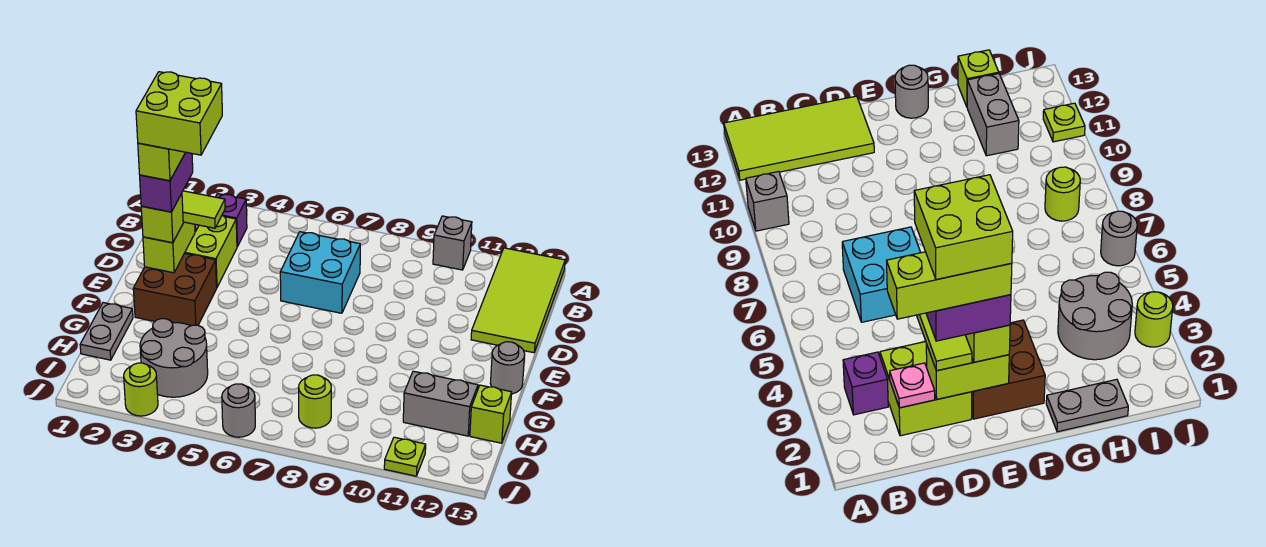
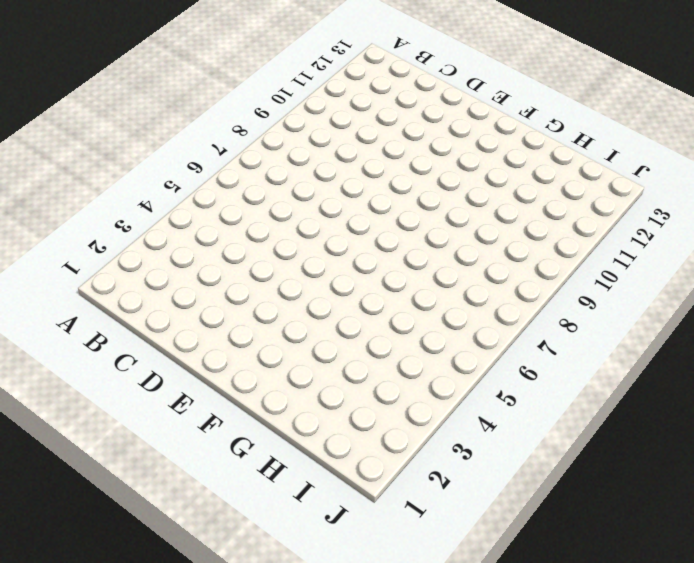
none -> grey brick A10 level 1
none -> lime tile A12:D13 level 1
none -> purple brick B3 level 1

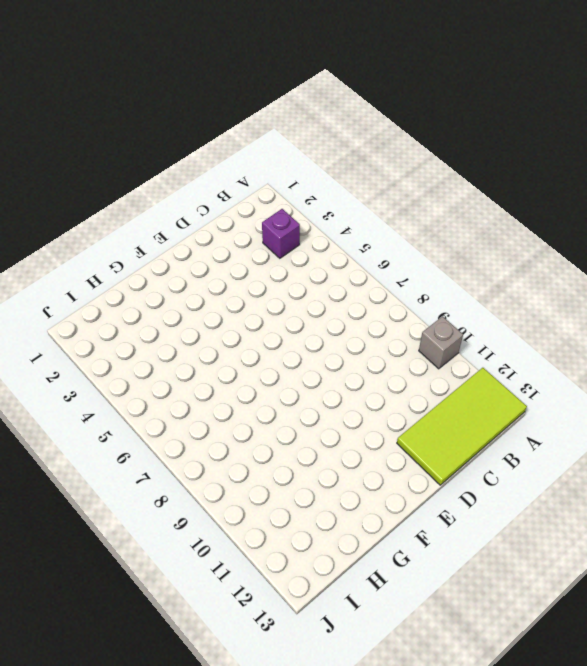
none -> lime brick C2:D3 level 1
none -> cyan brick C6:D7 level 1
none -> brown brick E2:F3 level 1

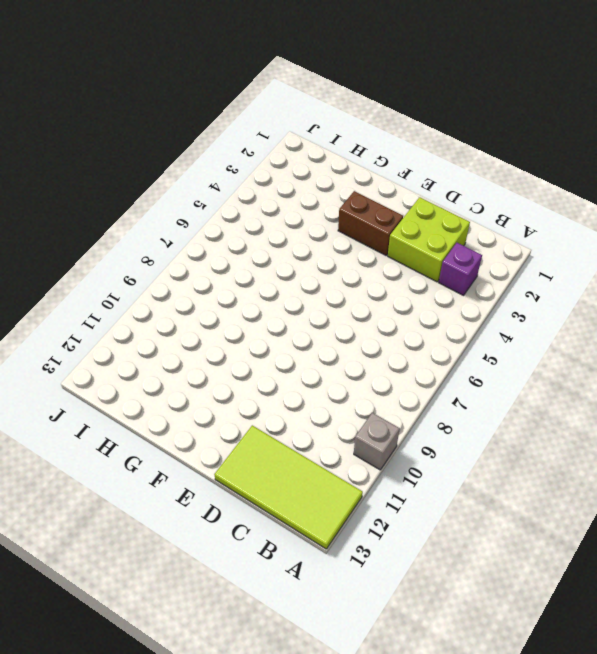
brown brick E3:F3 level 1 -> brown brick E2:F3 level 1
none -> cyan brick C6:D7 level 1
none -> grey round brick F13 level 1
none -> grey plate G1:H1 level 1

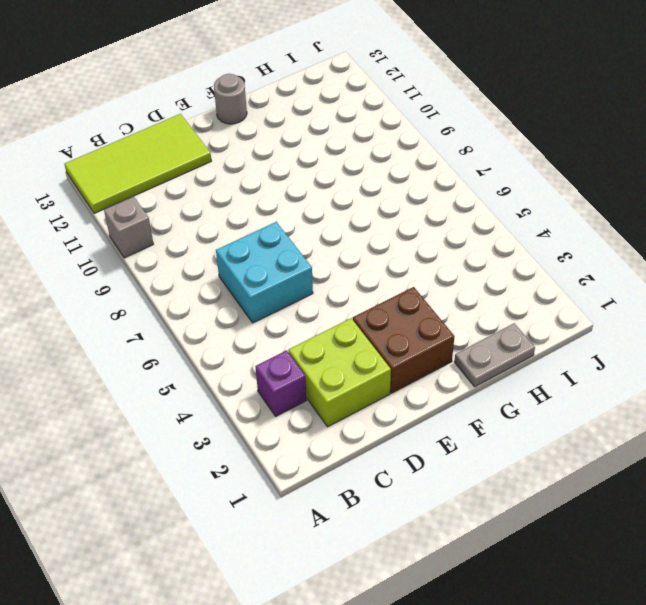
none -> grey round brick H3:I4 level 1
none -> grey brick H11:H12 level 1
none -> lime brick H13 level 1

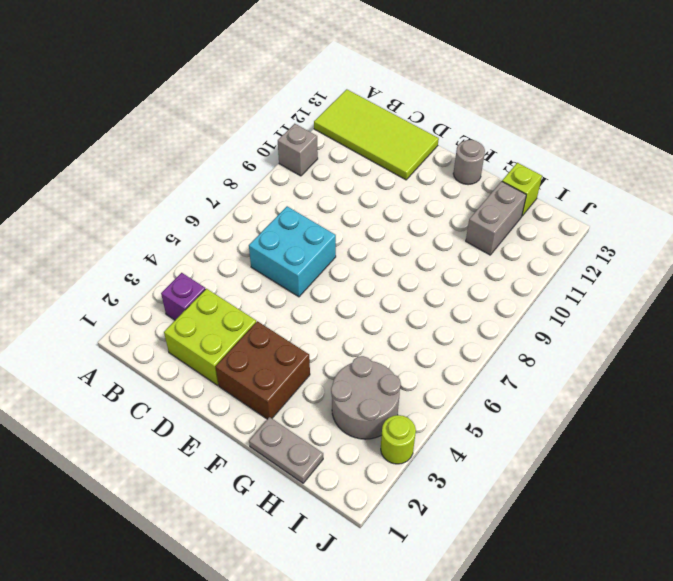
none -> lime round brick I8 level 1
none -> grey round brick J6 level 1
none -> lime plate J11 level 1

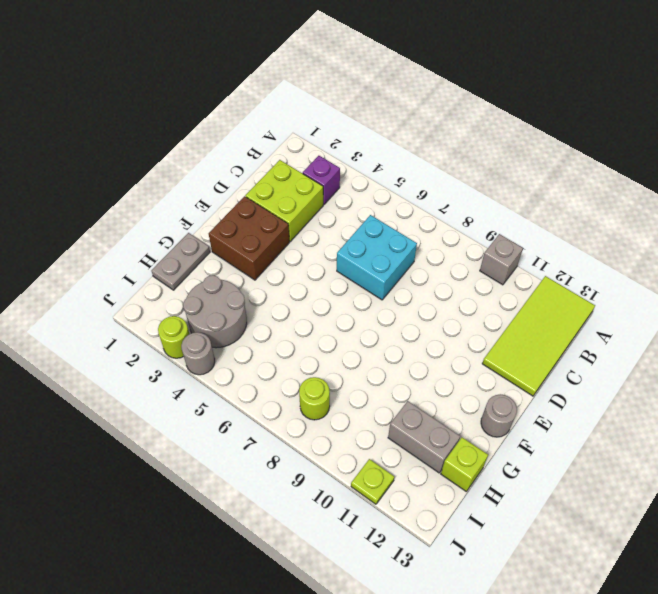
grey round brick J4 level 1 -> grey round brick J6 level 1
none -> pink plate C2 level 2
none -> lime brick D2:E2 level 2
none -> lime tile D2:D3 level 3

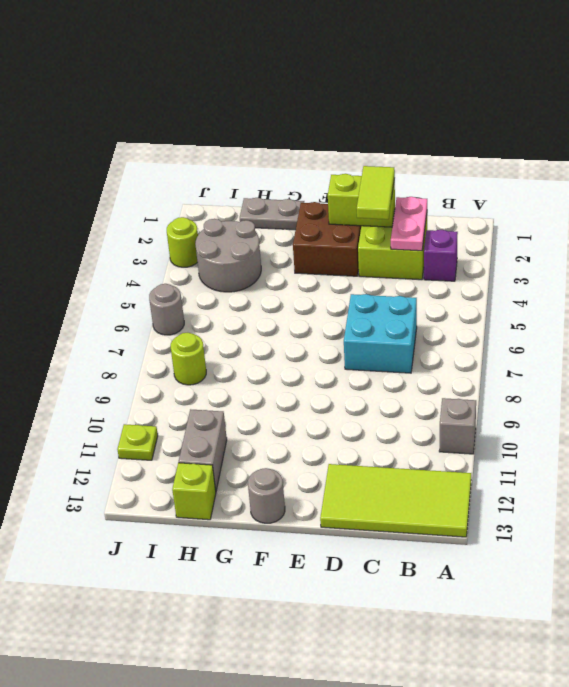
pink plate C2:C3 level 2 -> pink plate C2 level 2
none -> lime brick E2 level 3
none -> purple brick D2:E2 level 4
none -> lime brick C2:E2 level 5

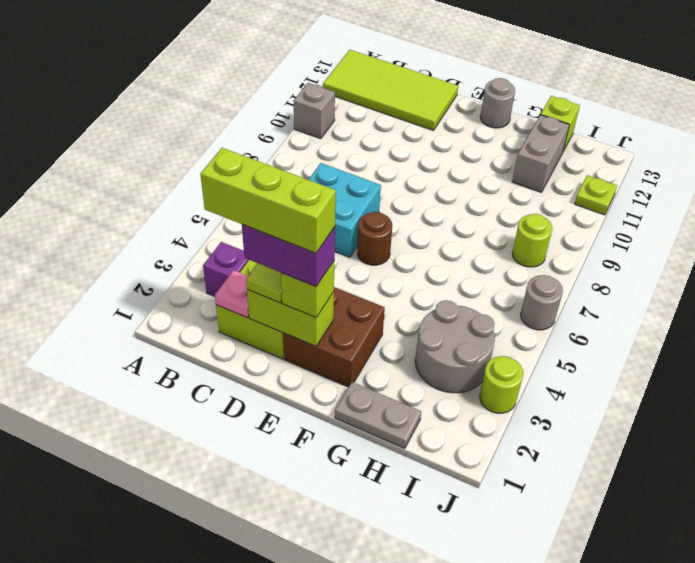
brown round brick E6 level 1 -> none
none -> lime brick D2:E3 level 6

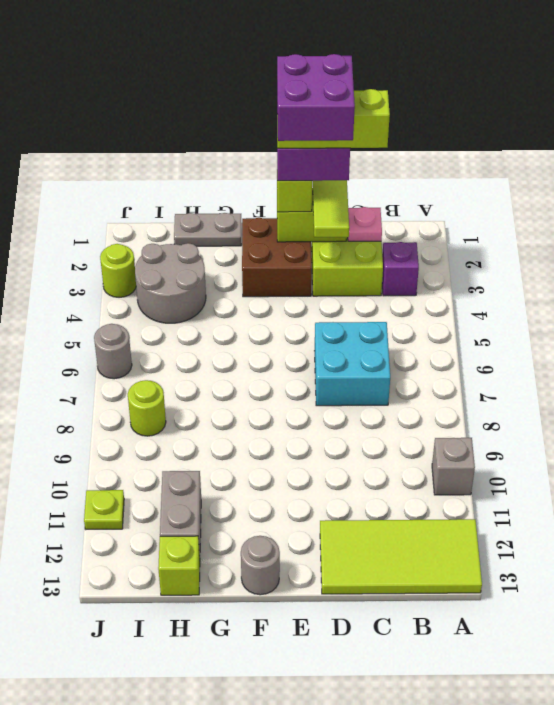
purple brick D2:E3 level 6 -> lime brick D2:E3 level 6

